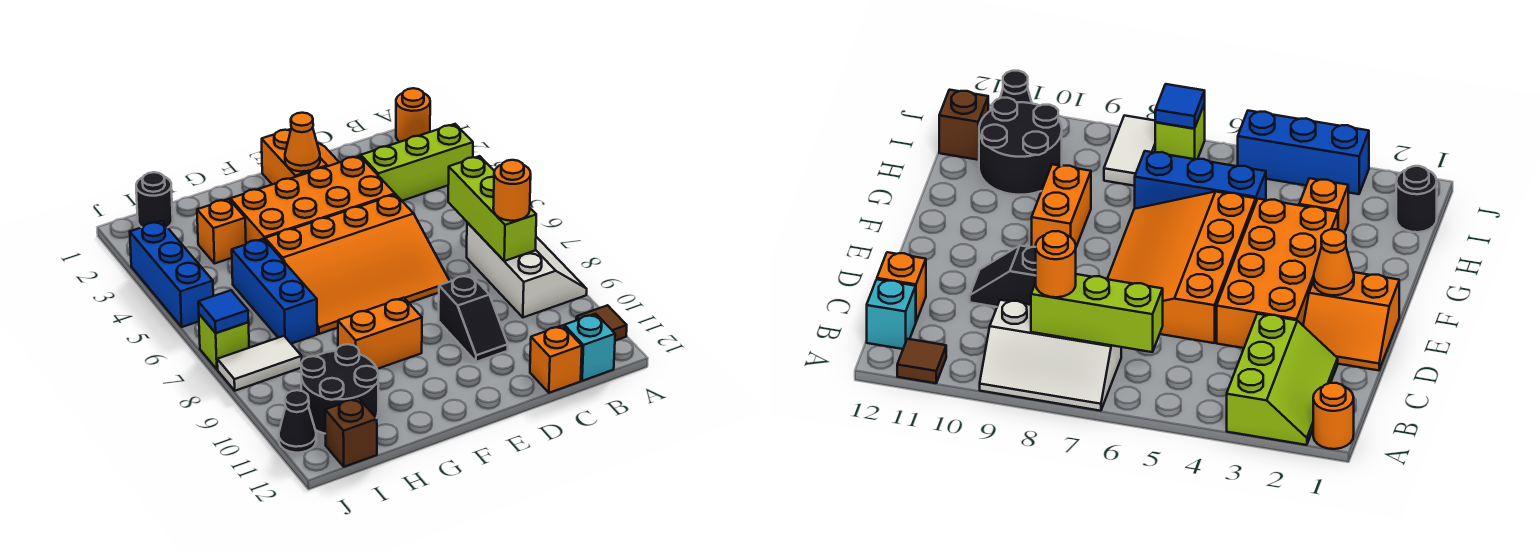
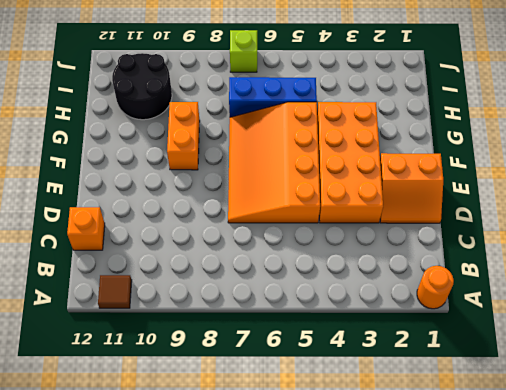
none -> lime slope A2:C3 level 1 top 3
none -> white slope A7:B9 level 1 top B
none -> cyan brick B12 level 1

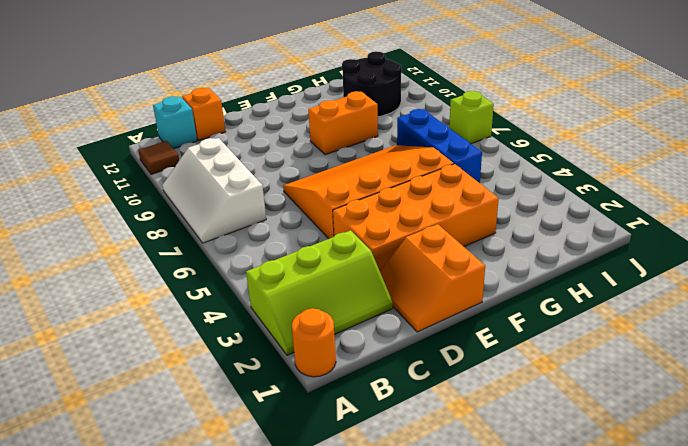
none -> black slope D9:D10 level 1 top 9
none -> orange brick H3 level 1
none -> black round brick I1 level 1

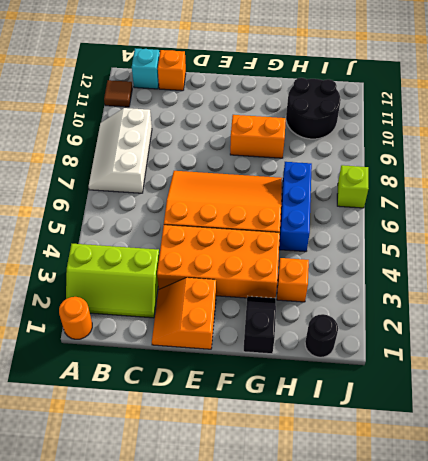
black slope G1:G2 level 1 top 1 -> black slope D9:D10 level 1 top 9
none -> white tile I8:J8 level 1
none -> brown brick I12 level 1
none -> blue brick J3:J5 level 1

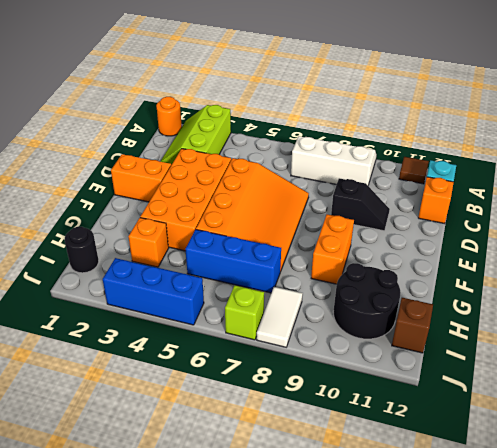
none -> black cone J11 level 1
none -> lime brick B6:B8 level 2
none -> orange cone E2 level 2

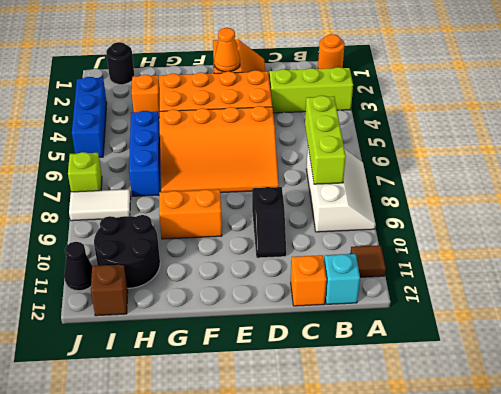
none -> blue tile J7 level 2
none -> orange round brick B8 level 3

